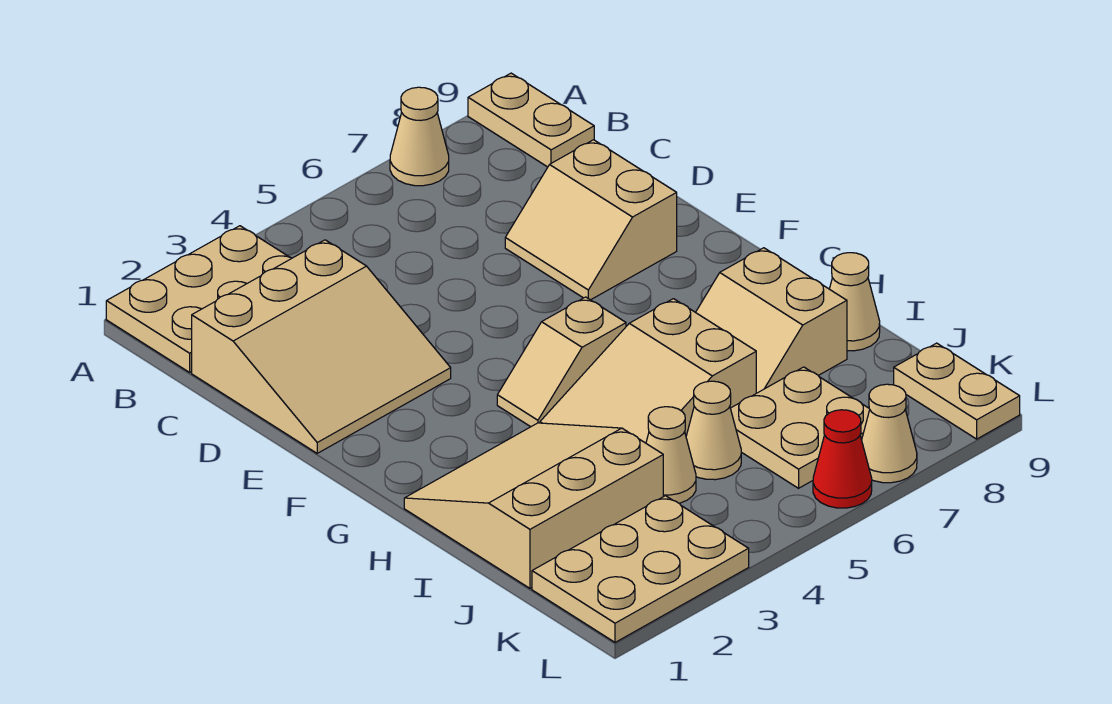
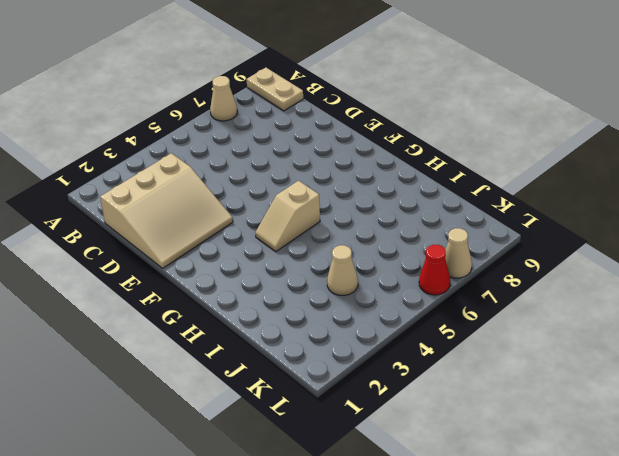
none -> tan plate A1:B3 level 1
none -> tan slope D7:E8 level 1 top 8
none -> tan slope H1:J3 level 1 top J

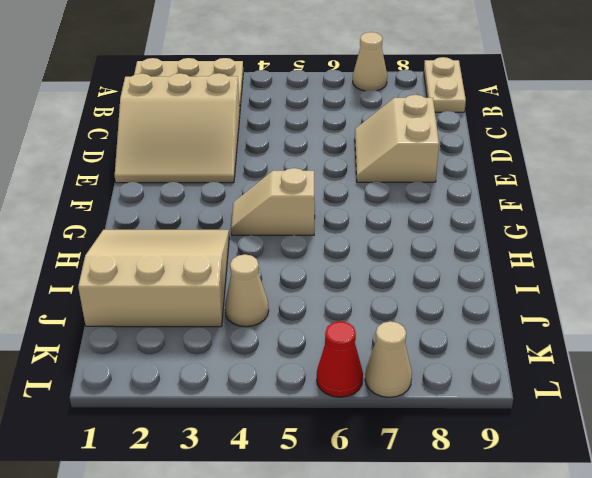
none -> tan slope H4:I6 level 1 top 6
none -> tan slope H7:I8 level 1 top 8
none -> tan cone I9 level 1

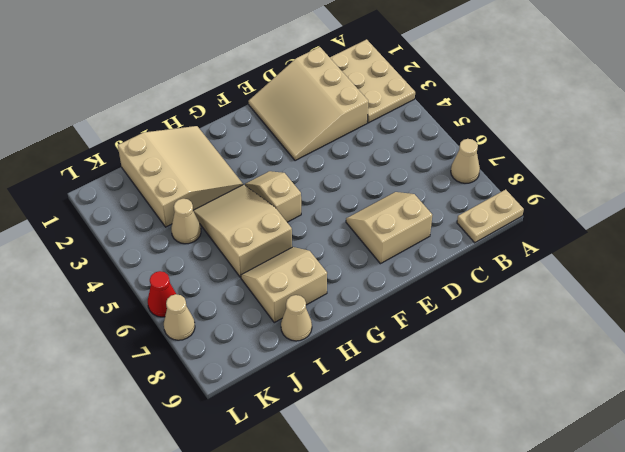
none -> tan cone J5 level 1
none -> tan plate J6:K7 level 1
none -> tan plate K1:L3 level 1

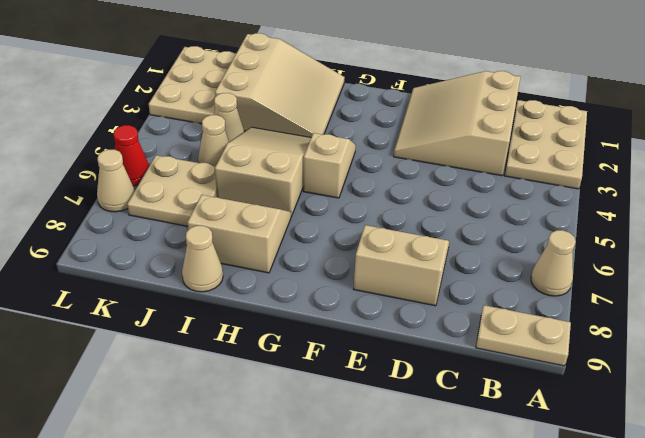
none -> tan plate K9:L9 level 1

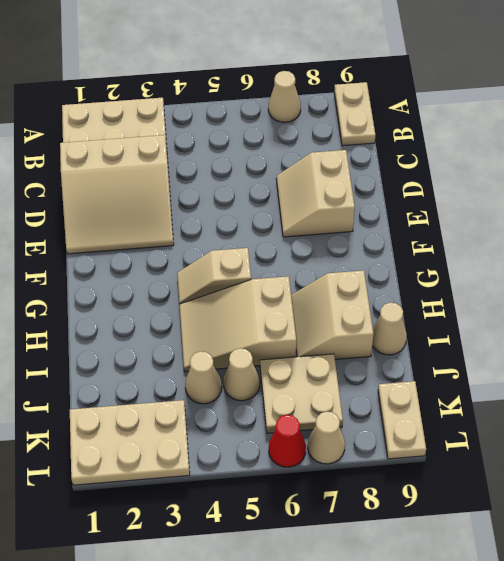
none -> tan slope H1:J3 level 1 top J

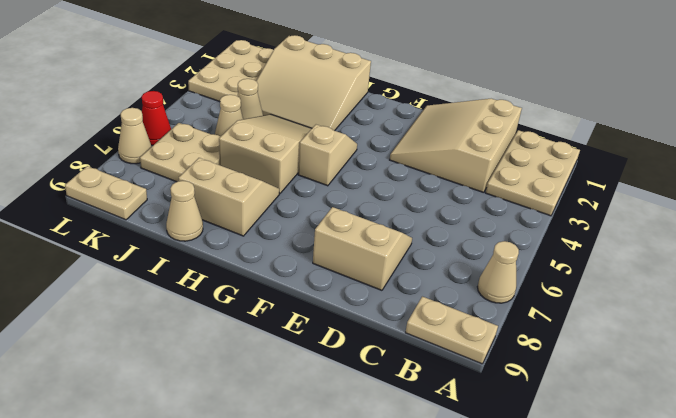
tan slope H1:J3 level 1 top 1 -> tan slope H1:J3 level 1 top J

